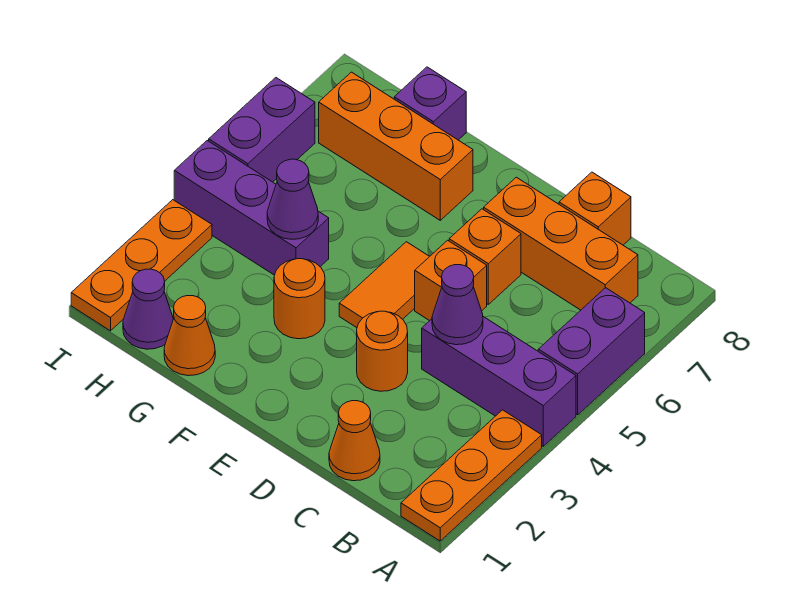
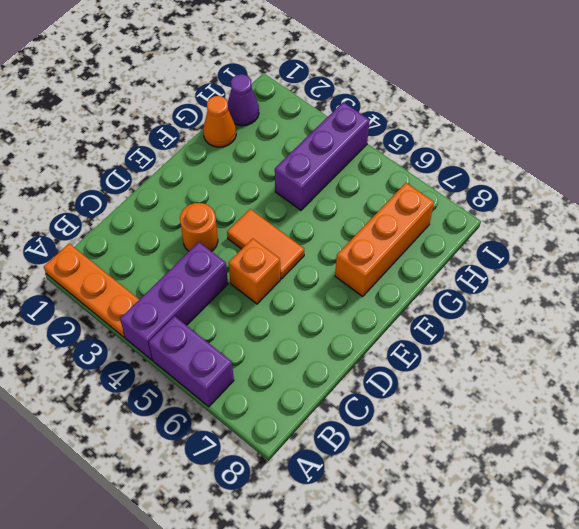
none -> orange brick B7:D7 level 1
none -> orange cone C1 level 1
none -> orange brick C8 level 1

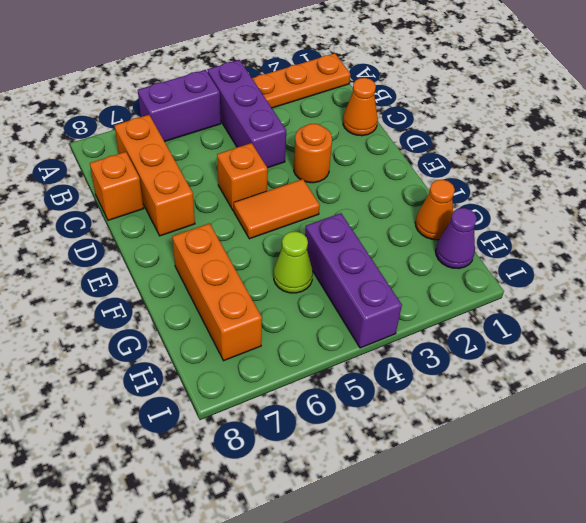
lime cone G5 level 1 -> none
none -> orange brick D6 level 1
none -> orange round brick F3 level 1
none -> purple brick G8 level 1

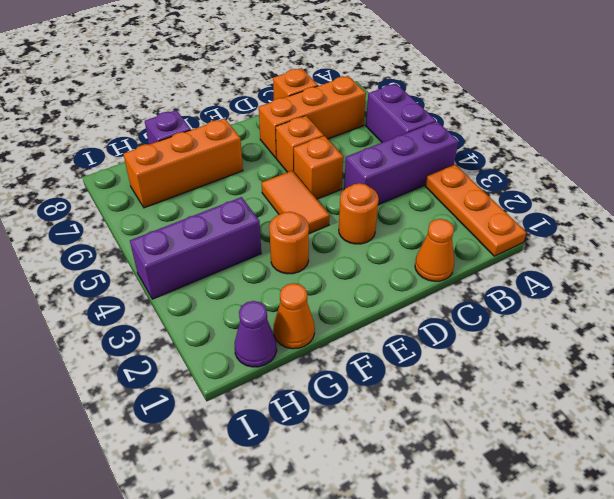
none -> orange plate I1:I3 level 1
none -> purple brick I5:I6 level 1
none -> purple cone C4 level 2

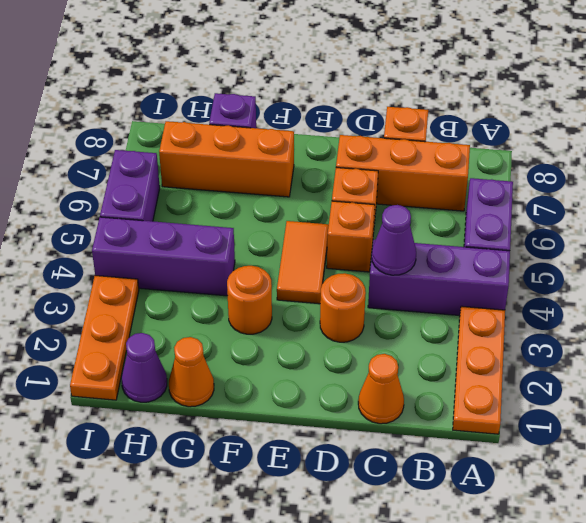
none -> purple cone G4 level 2

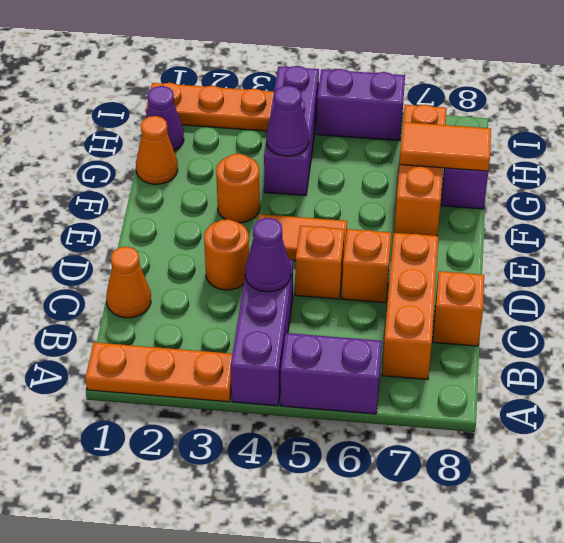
orange tile G7:G8 level 2 -> none

